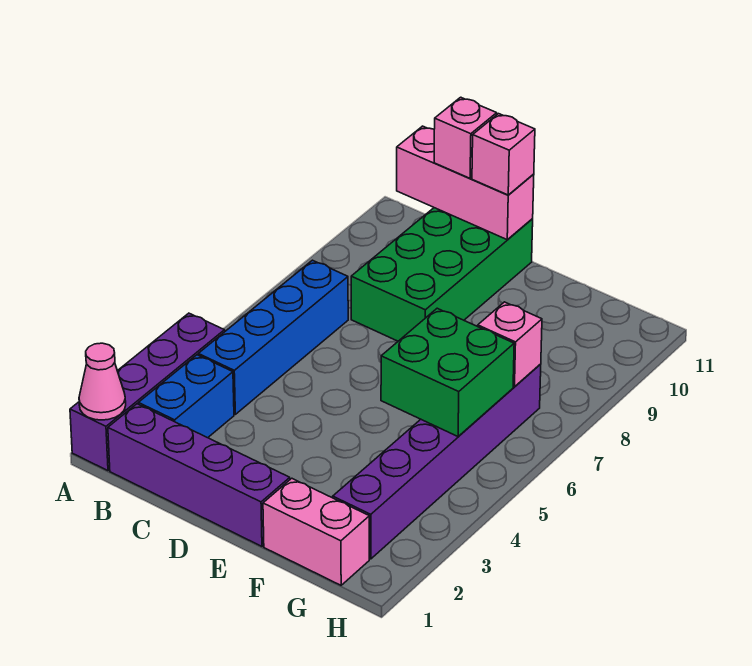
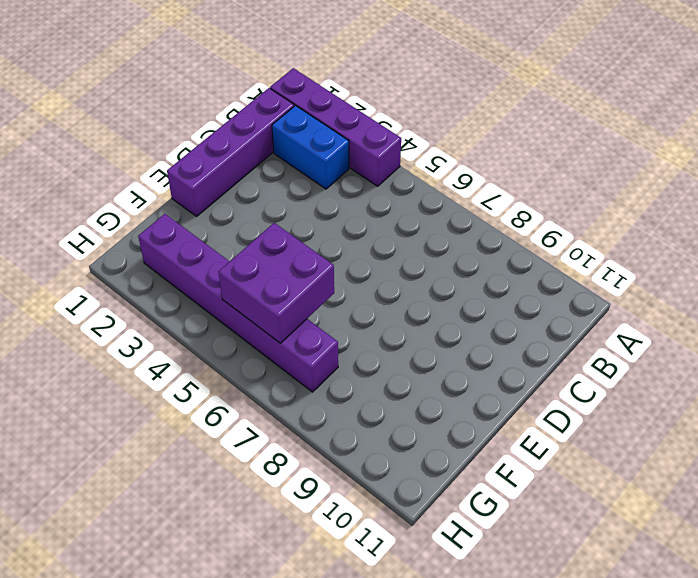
purple brick F5:G6 level 2 -> green brick F5:G6 level 2
none -> blue brick B4:B7 level 1
none -> green brick C8:D11 level 1
none -> pink brick F1:G1 level 1

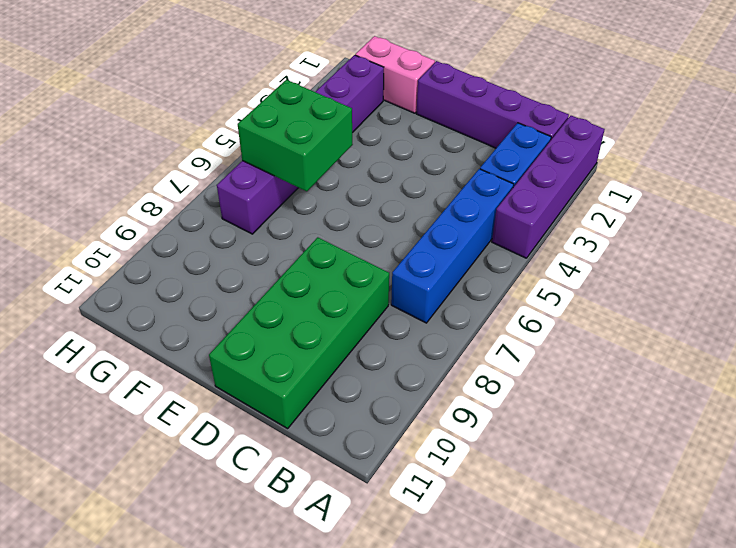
none -> pink cone A1 level 2
none -> pink brick B11:D11 level 2
none -> pink brick G7 level 2

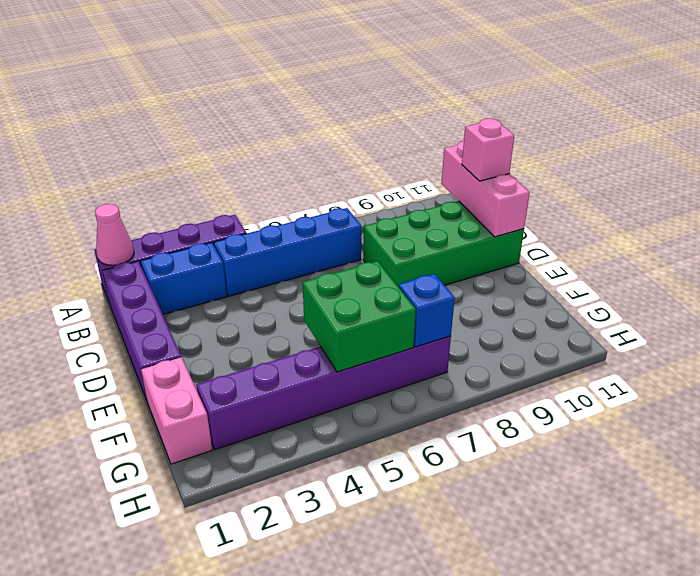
blue brick G7 level 2 -> pink brick G7 level 2
none -> pink brick D11 level 3

